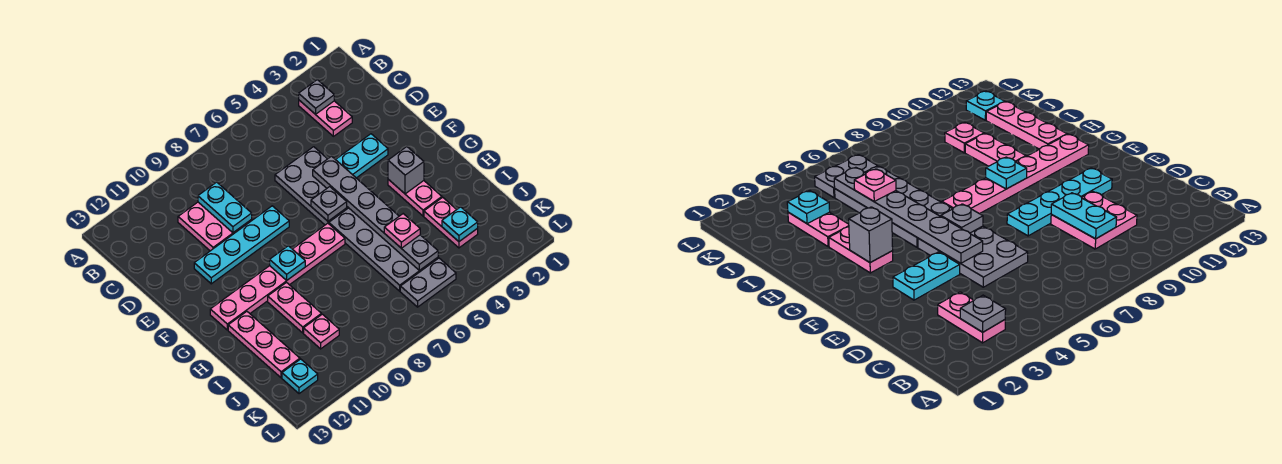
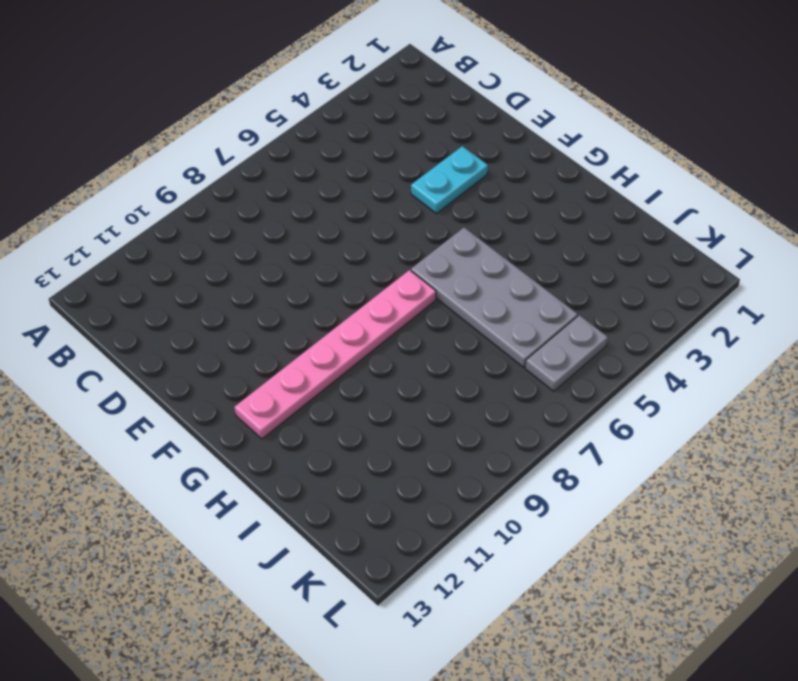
none -> pink plate B3:C3 level 1
none -> pink plate C9:D10 level 1
none -> grey plate D5:F6 level 1

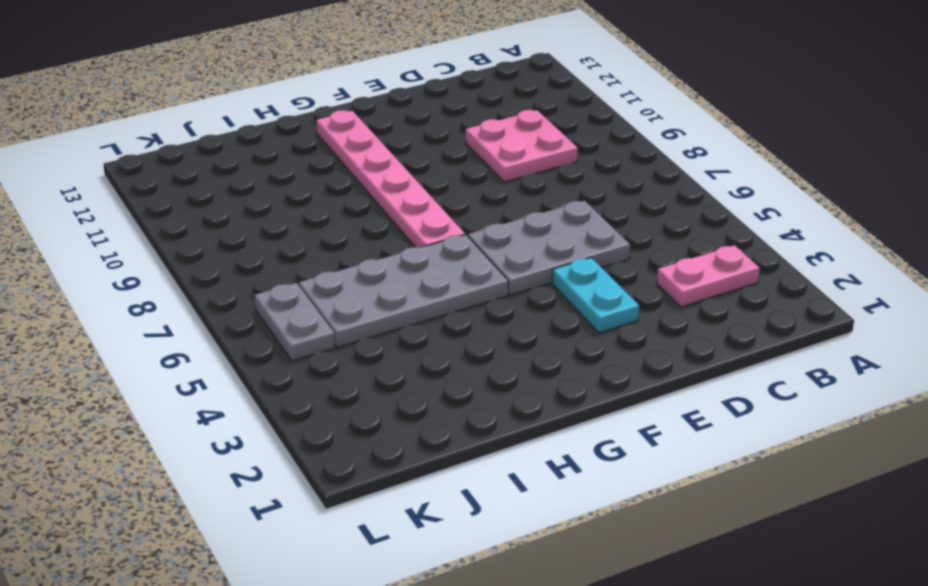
none -> cyan plate E8:E11 level 1
none -> pink plate G3:H3 level 1
none -> pink plate H10:I10 level 1

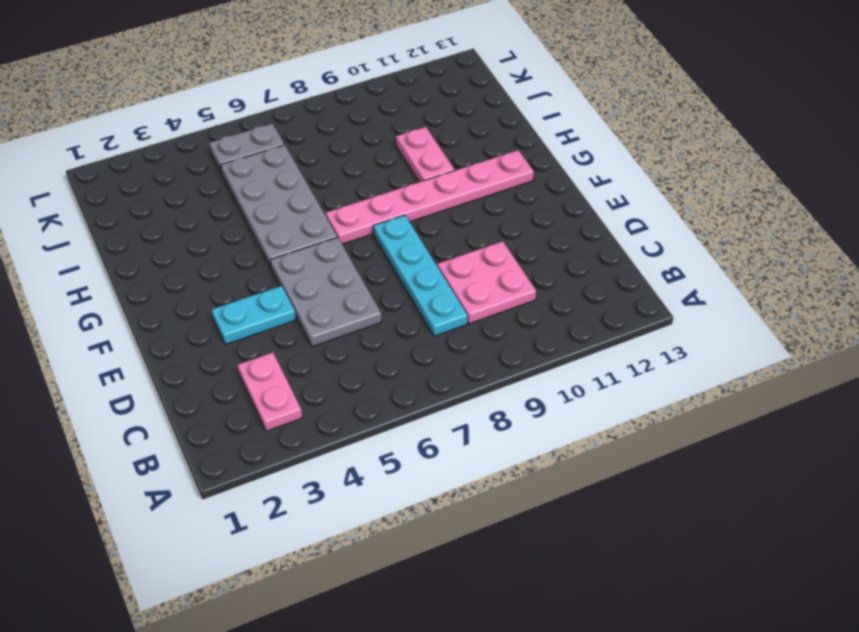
cyan plate C8:F8 level 1 -> cyan plate E8:E11 level 1
none -> pink plate G3:H3 level 1
none -> pink plate H12:J12 level 1
none -> pink plate I3:J3 level 1

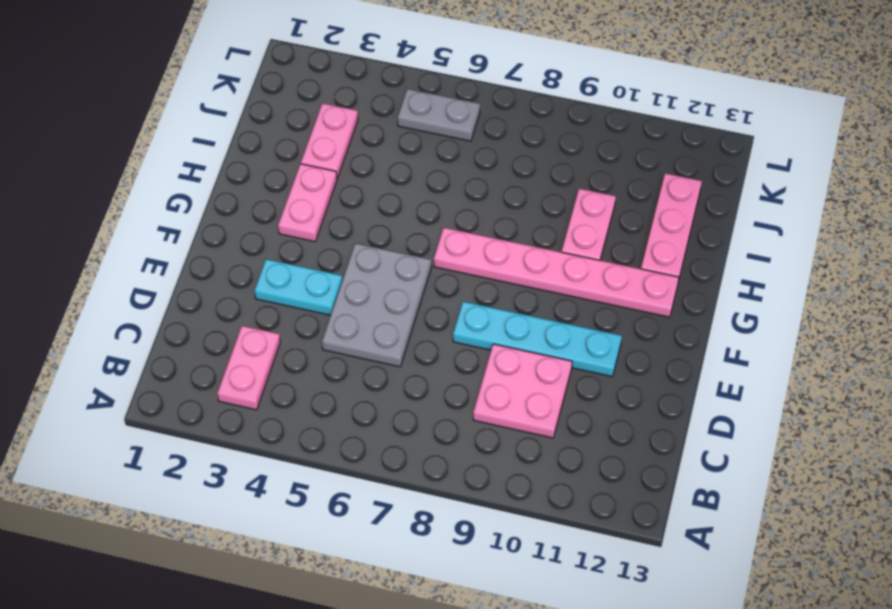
none -> grey plate G5:J6 level 1
none -> pink plate J10 level 1
none -> cyan plate K12 level 1

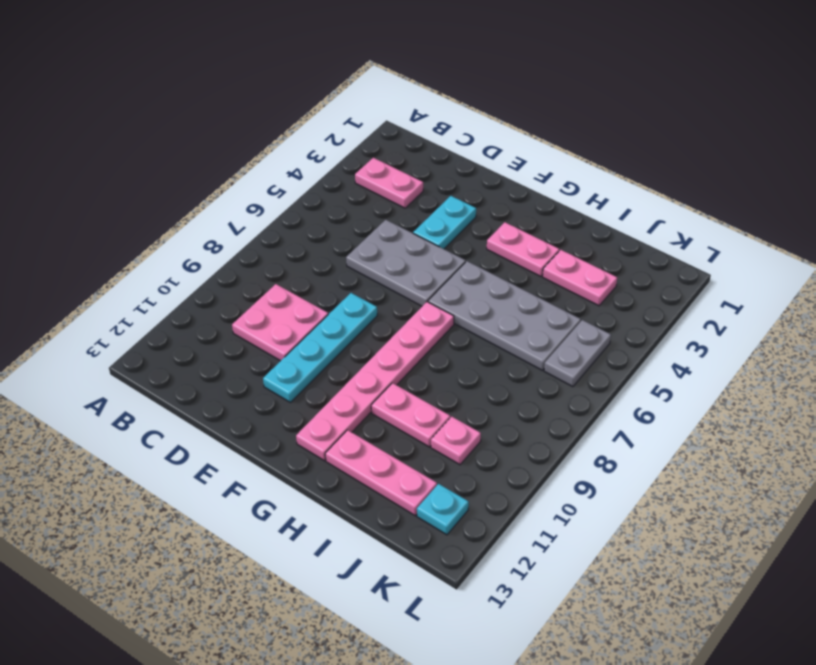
none -> grey plate B3 level 2
none -> cyan plate C9:D9 level 2
none -> grey plate E5:J5 level 2

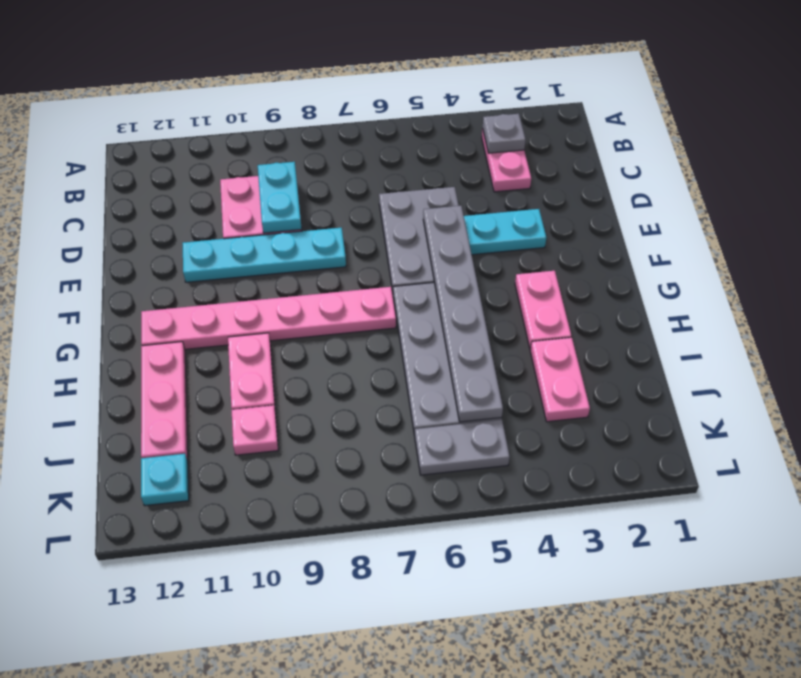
none -> grey plate F6 level 2
none -> grey brick G3 level 2
none -> cyan plate G9 level 2

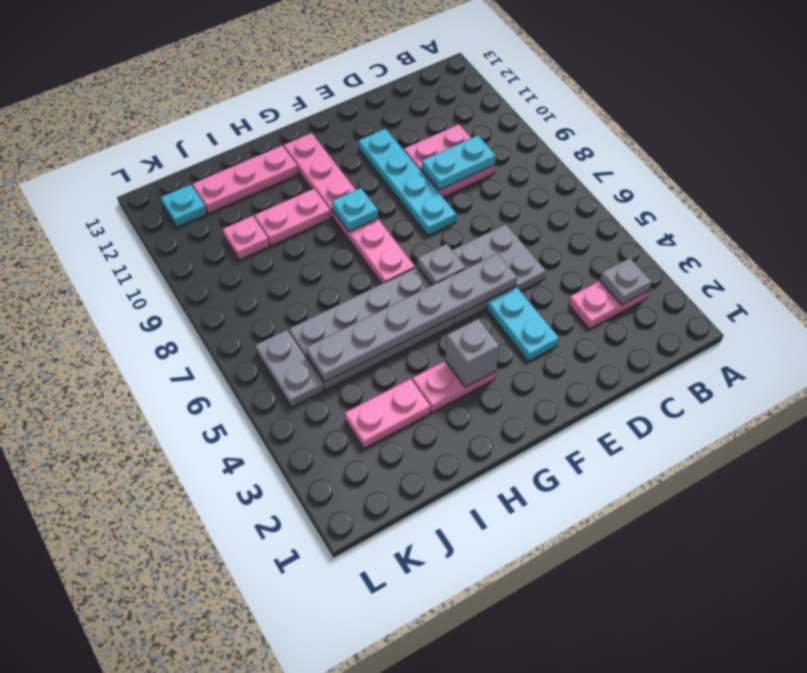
none -> cyan plate J3 level 2
none -> pink plate I5 level 3

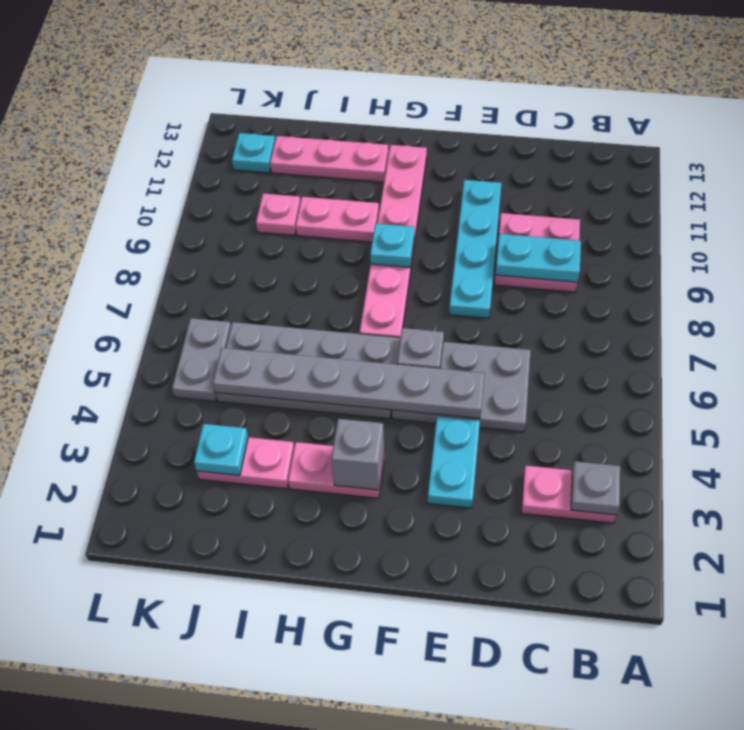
none -> pink plate I5 level 3

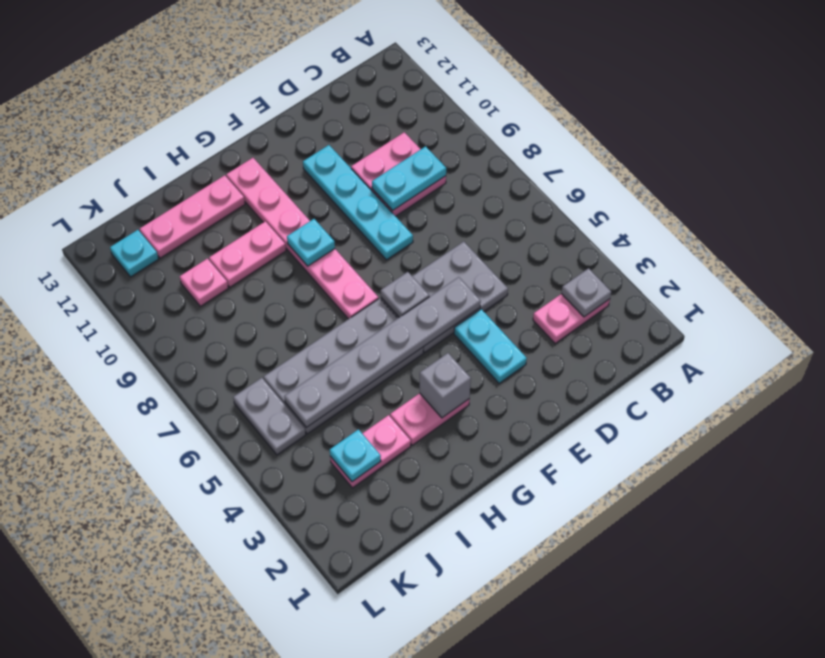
none -> pink plate I5 level 3

